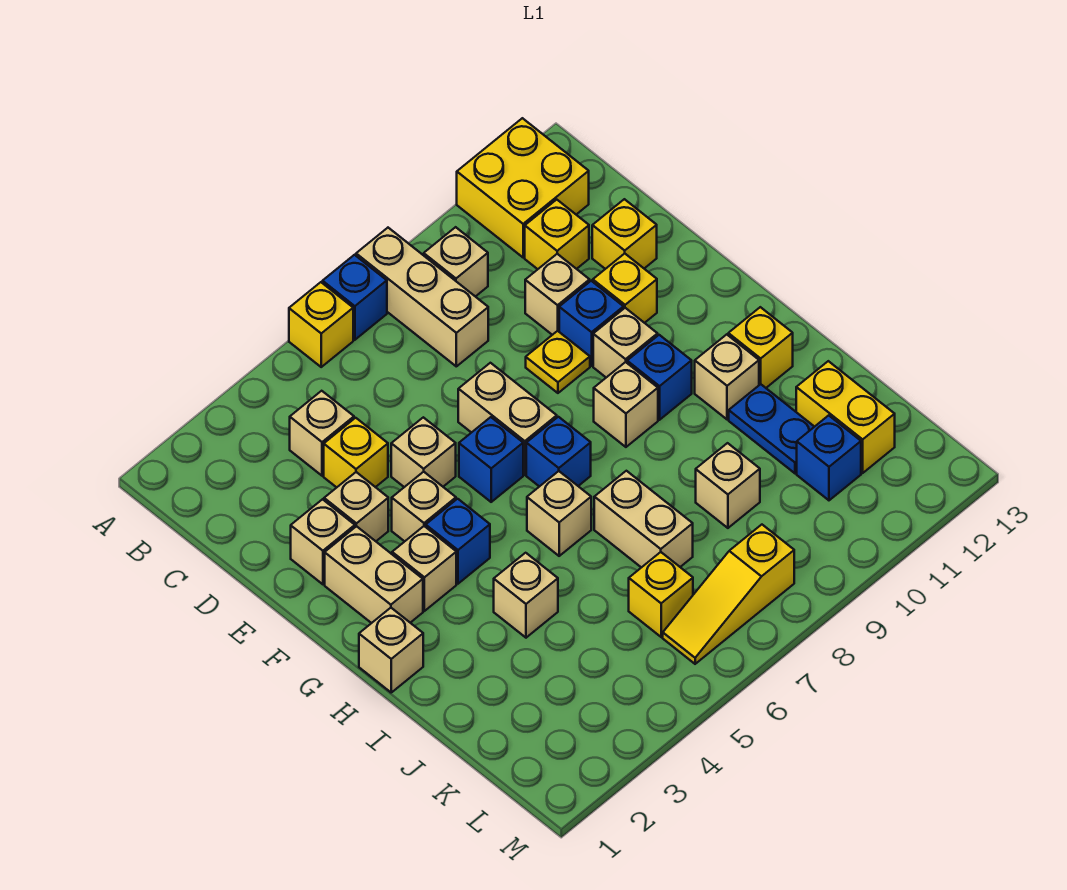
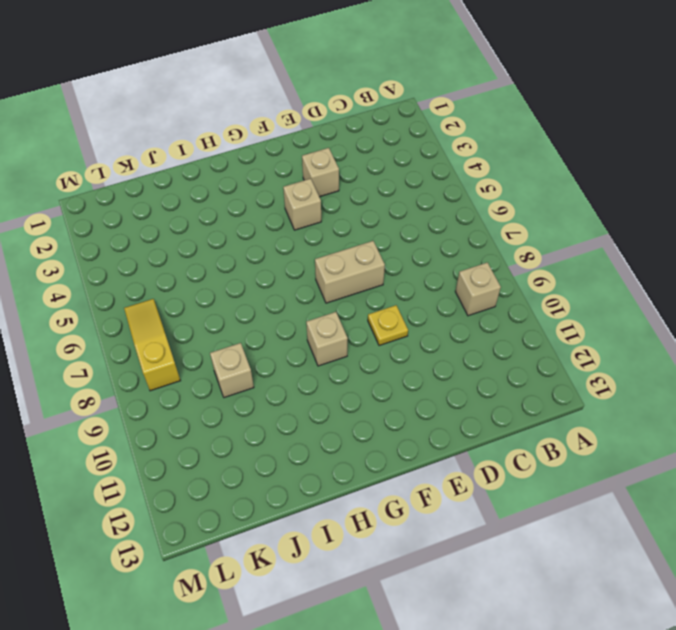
none -> yellow brick A6 level 1
none -> blue brick A7 level 1
none -> tan brick A8:C8 level 1
none -> yellow brick A11:B12 level 1

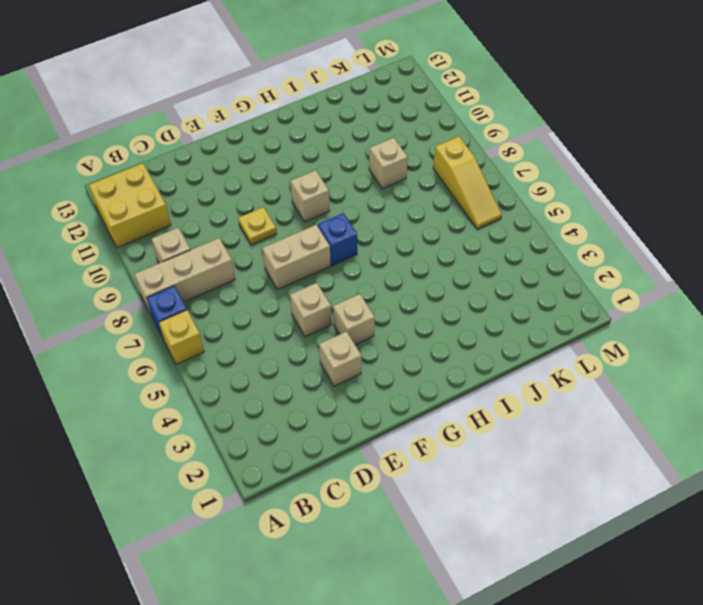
none -> tan brick C4 level 1
none -> yellow brick C11 level 1
none -> yellow brick D4 level 1
none -> tan brick D10 level 1

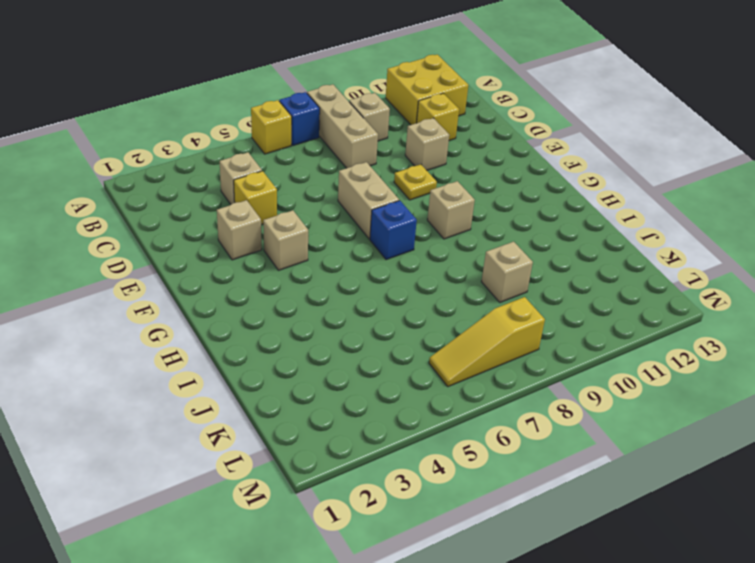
none -> yellow brick D12 level 1
none -> tan brick E2 level 1
none -> tan brick E5 level 1
none -> blue brick E10 level 1

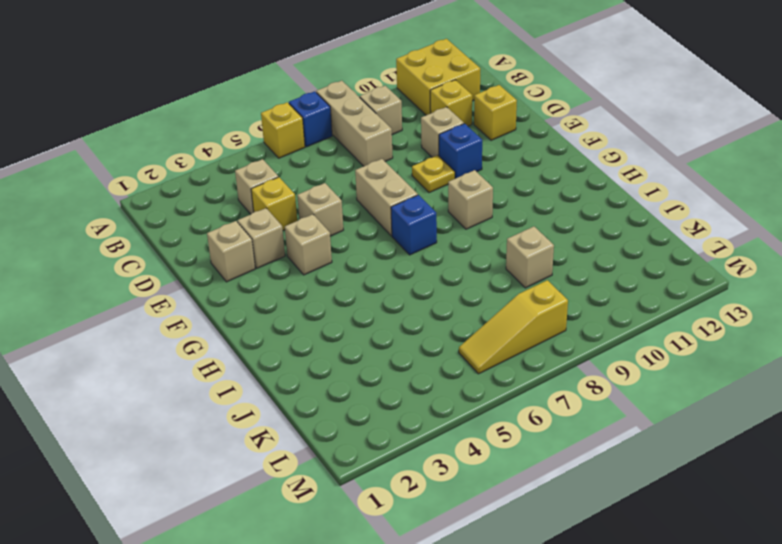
none -> yellow brick E11 level 1
none -> tan brick F2:G2 level 1
none -> blue brick F6 level 1
none -> tan brick F10 level 1

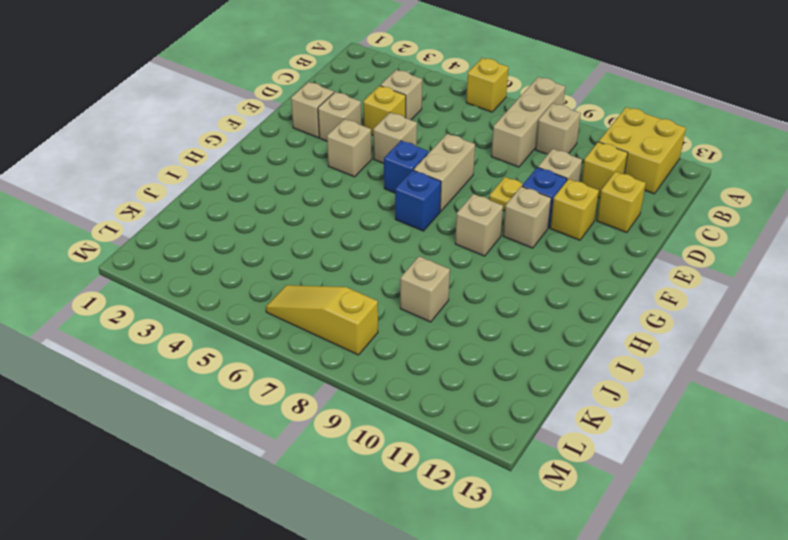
none -> blue brick A7 level 1
none -> tan brick F2:G2 level 1
none -> tan brick G3 level 1
none -> blue brick G4 level 1

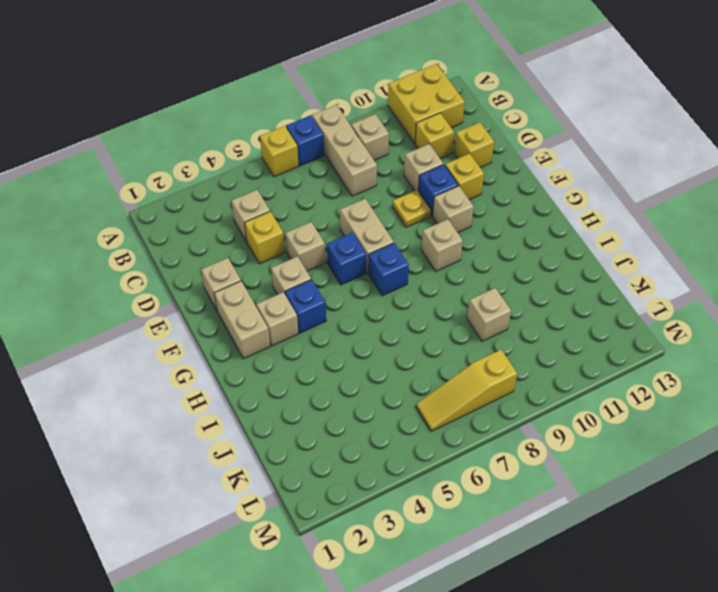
none -> tan brick E3 level 1
none -> blue brick G10 level 1
none -> tan brick H1 level 1
none -> tan brick H6 level 1

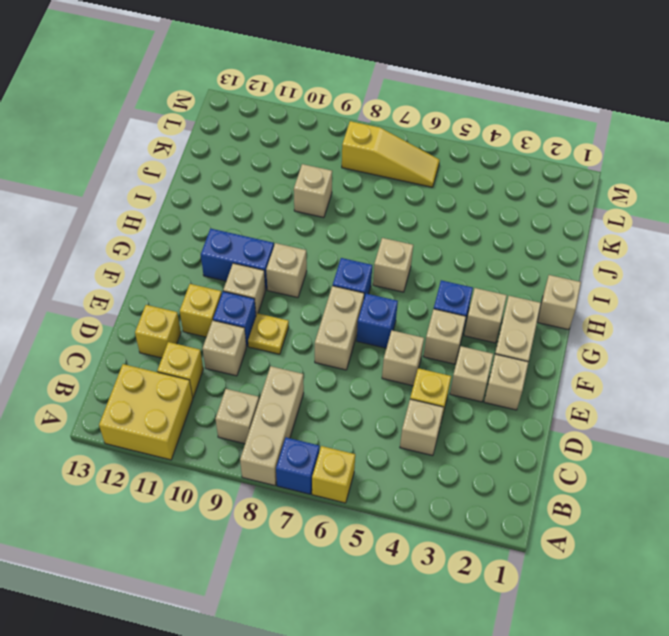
blue brick G10:G11 level 1 -> blue brick G10 level 1
none -> tan brick H11 level 1
none -> yellow brick H12 level 1
none -> tan brick I4 level 1
none -> tan brick I7:J7 level 1

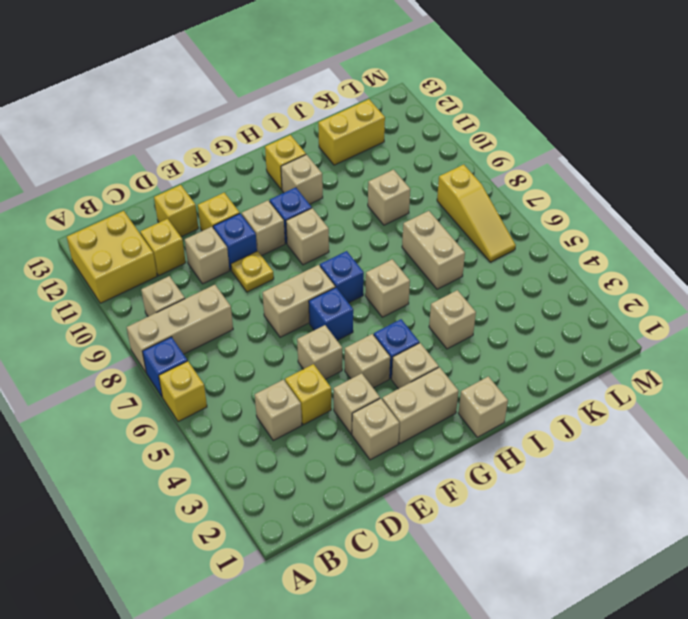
tan brick J6:J7 level 1 -> tan brick I7:J7 level 1
none -> blue plate I11:J11 level 1
none -> yellow brick K6 level 1
none -> blue brick K11 level 1

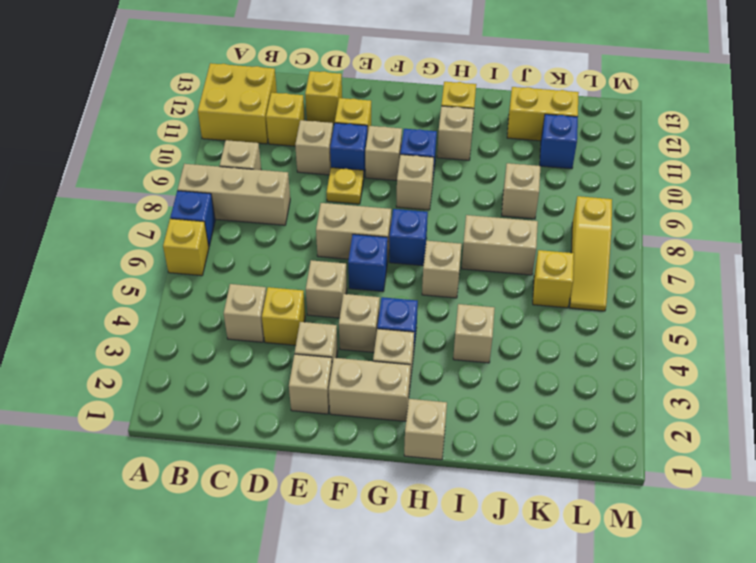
none -> blue plate I11:J11 level 1

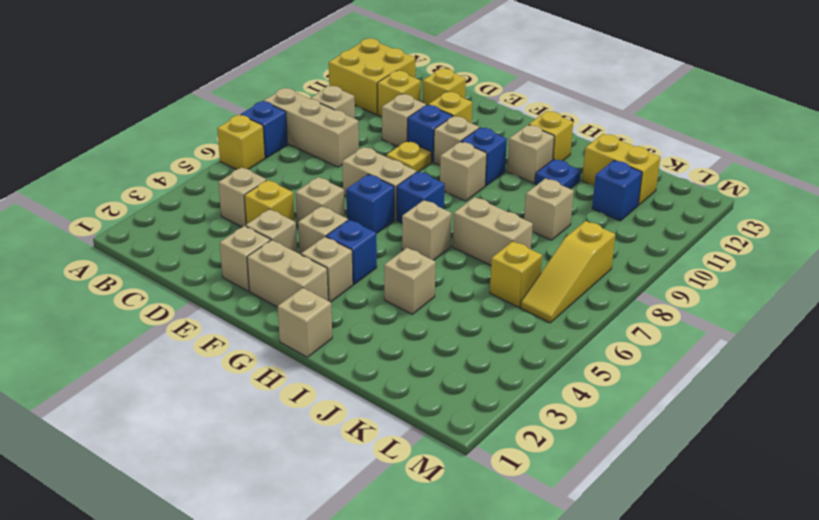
blue plate I11 level 1 -> blue plate I11:J11 level 1

